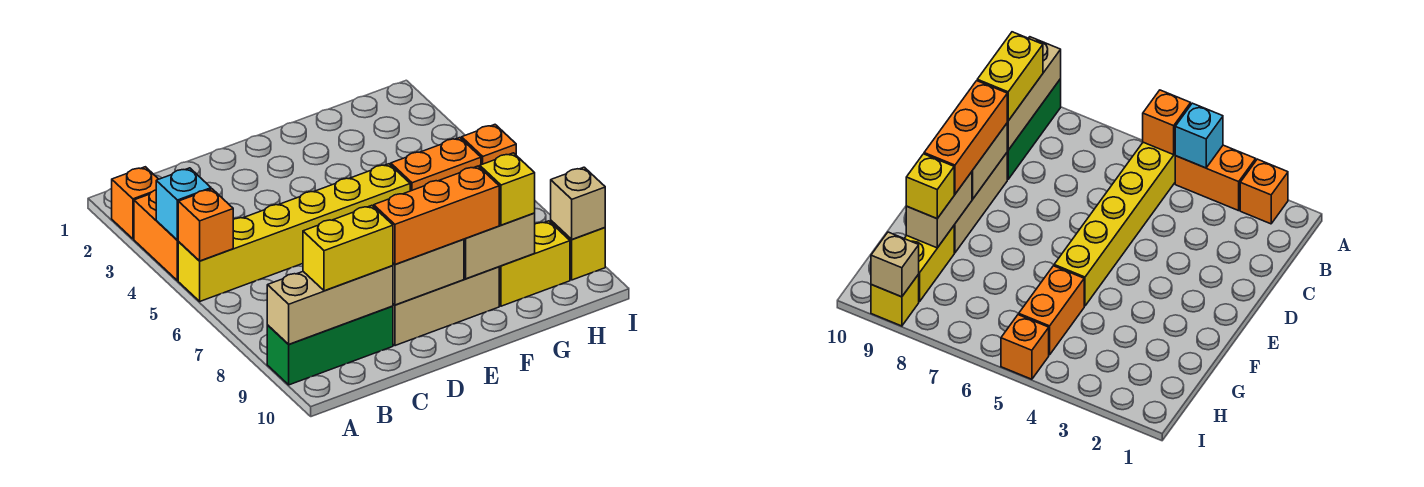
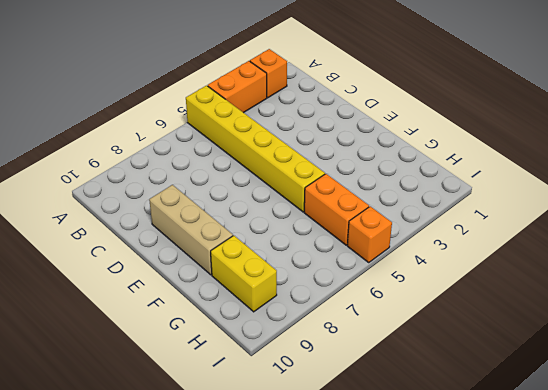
none -> green brick A9:C9 level 1
none -> yellow brick I9 level 1
none -> cyan brick A4 level 2

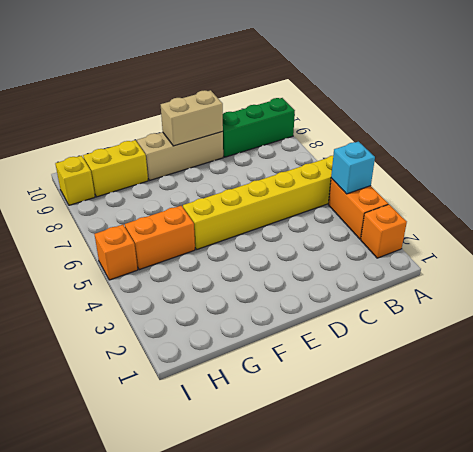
none -> orange brick A5 level 2
none -> tan brick A9:C9 level 2
none -> tan brick F9:G9 level 2

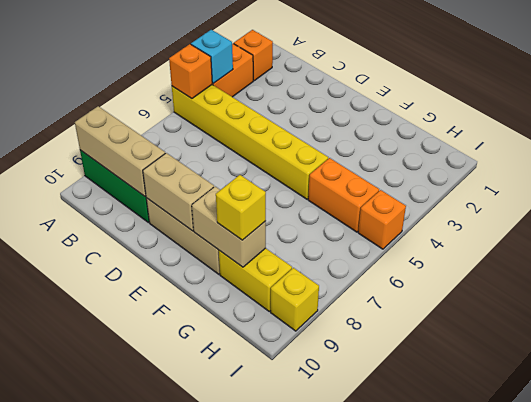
none -> tan brick I9 level 2
none -> yellow brick B9:C9 level 3
none -> orange brick D9:F9 level 3

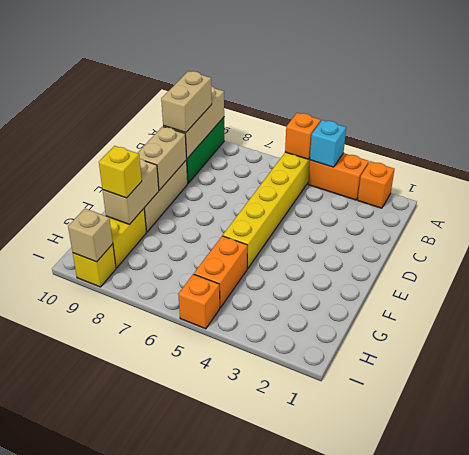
tan brick B9:C9 level 3 -> yellow brick B9:C9 level 3
none -> orange brick D9:F9 level 3

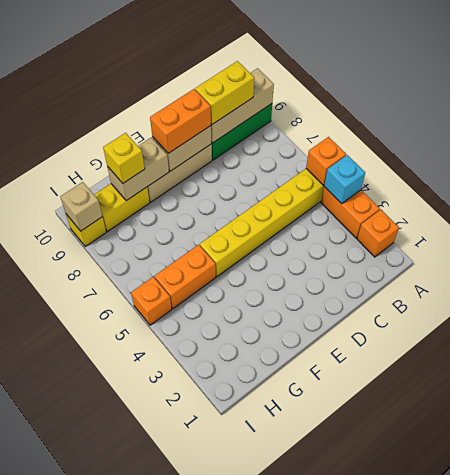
orange brick D9:E9 level 3 -> orange brick D9:F9 level 3

